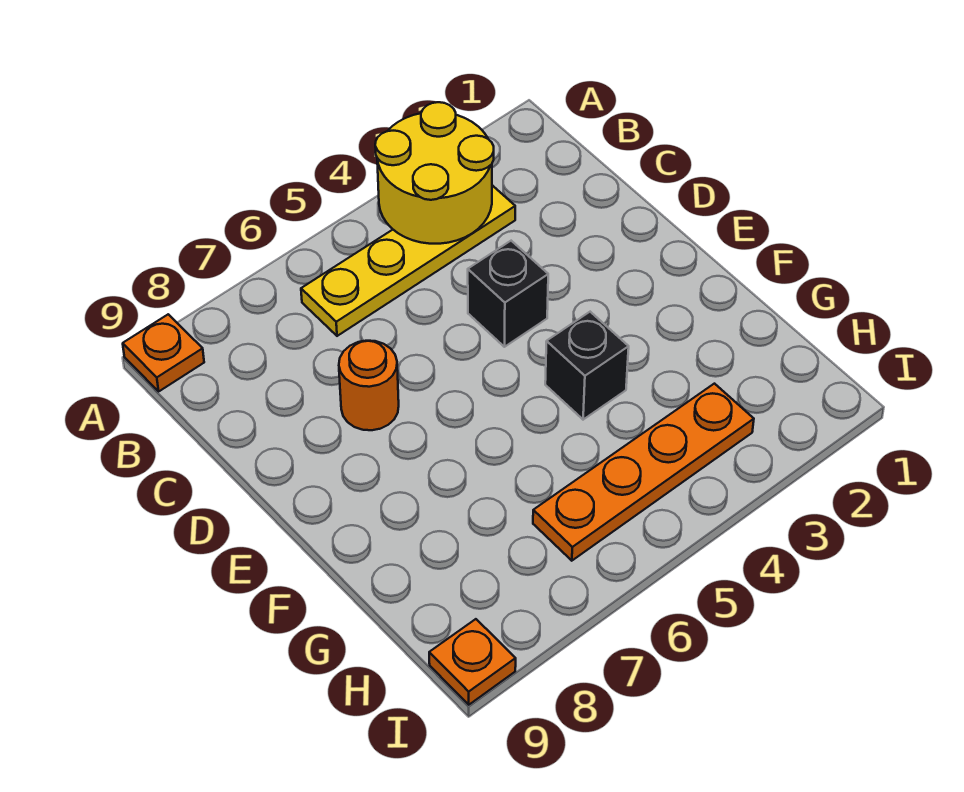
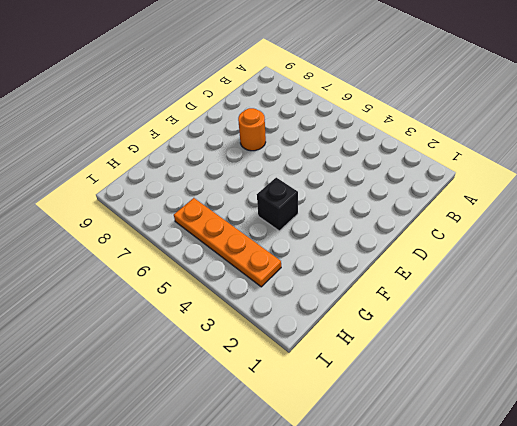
none -> orange plate A9 level 1
none -> yellow plate B3:B6 level 1

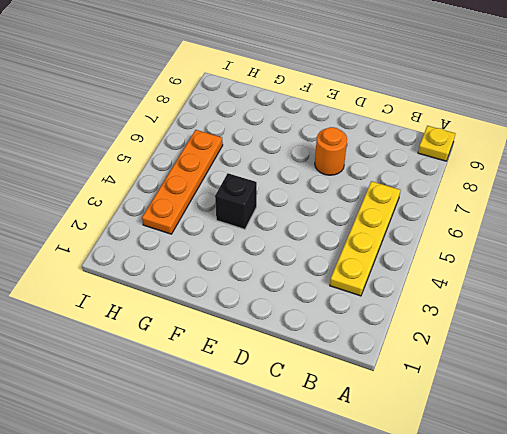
yellow plate A9 level 1 -> orange plate A9 level 1
none -> black brick D4 level 1
none -> orange plate I9 level 1

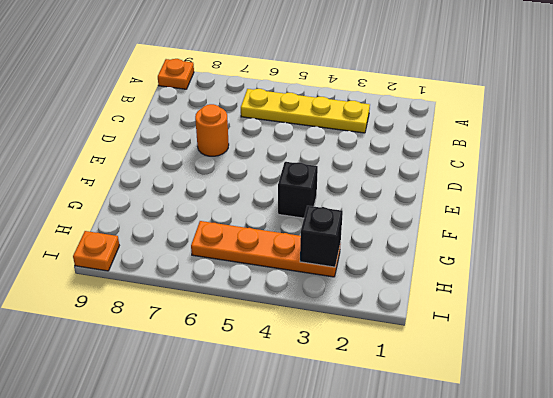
black brick H3 level 2 -> black brick D4 level 1
none -> yellow round brick A3:B4 level 2

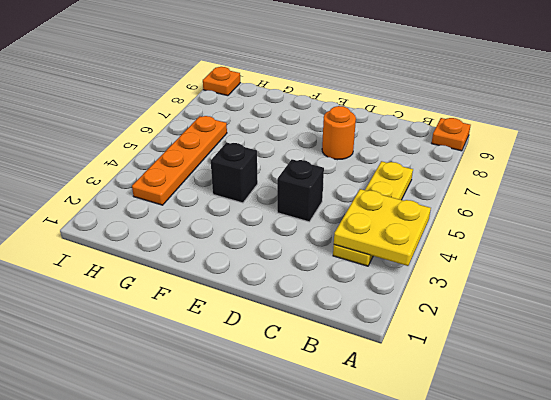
yellow plate A3:B4 level 2 -> yellow round brick A3:B4 level 2

